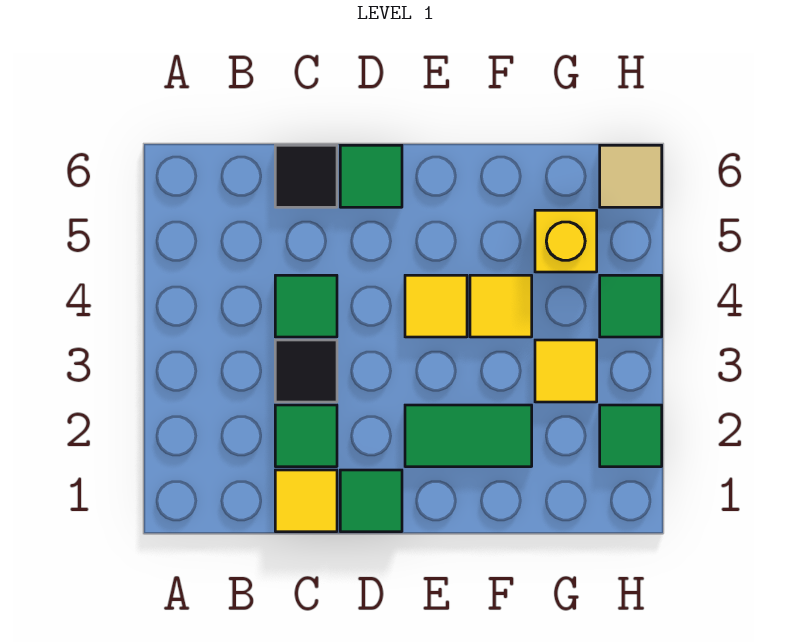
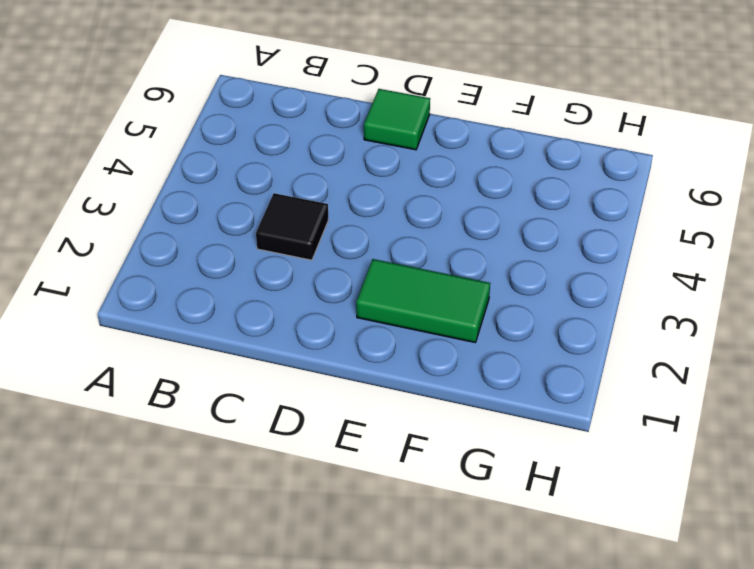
none -> yellow tile C1 level 1
none -> green tile C2 level 1
none -> green tile C4 level 1

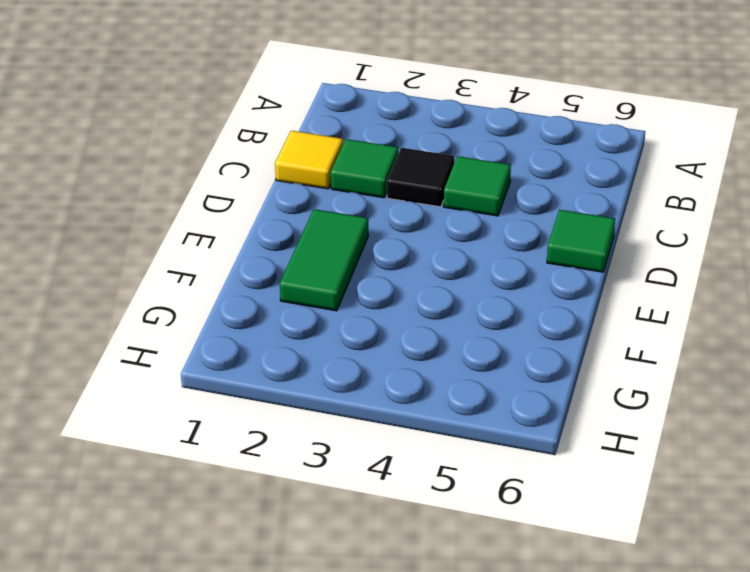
none -> black tile C6 level 1
none -> green tile D1 level 1
none -> yellow tile E4 level 1

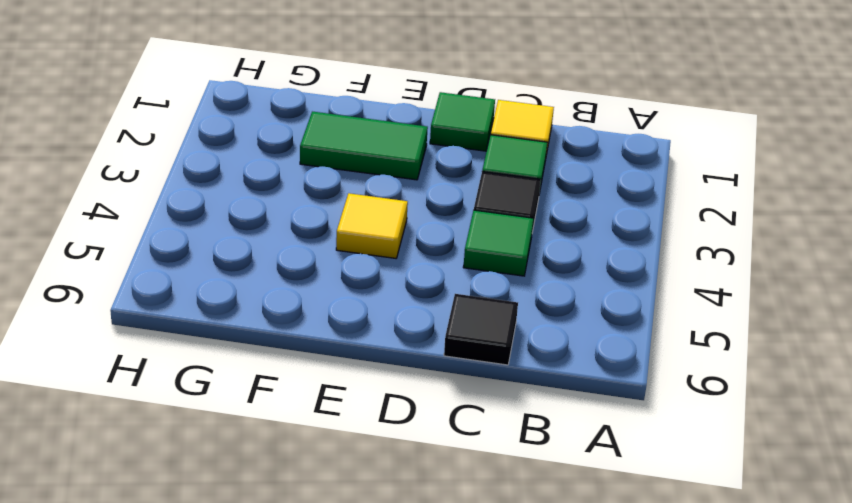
none -> green tile D6 level 1
none -> yellow tile F4 level 1
none -> yellow tile G3 level 1

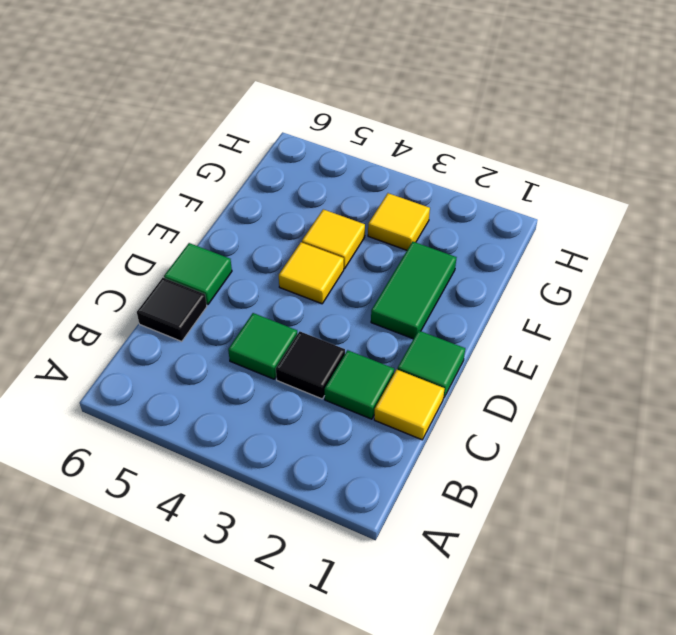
none -> yellow brick G5 level 1
none -> green tile H2 level 1
none -> green tile H4 level 1

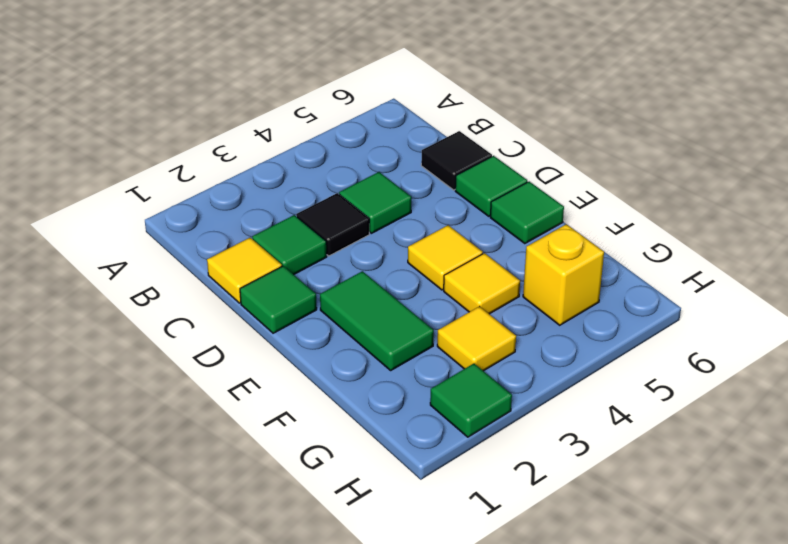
green tile E6 level 1 -> green tile H4 level 1
none -> tan tile H6 level 1

